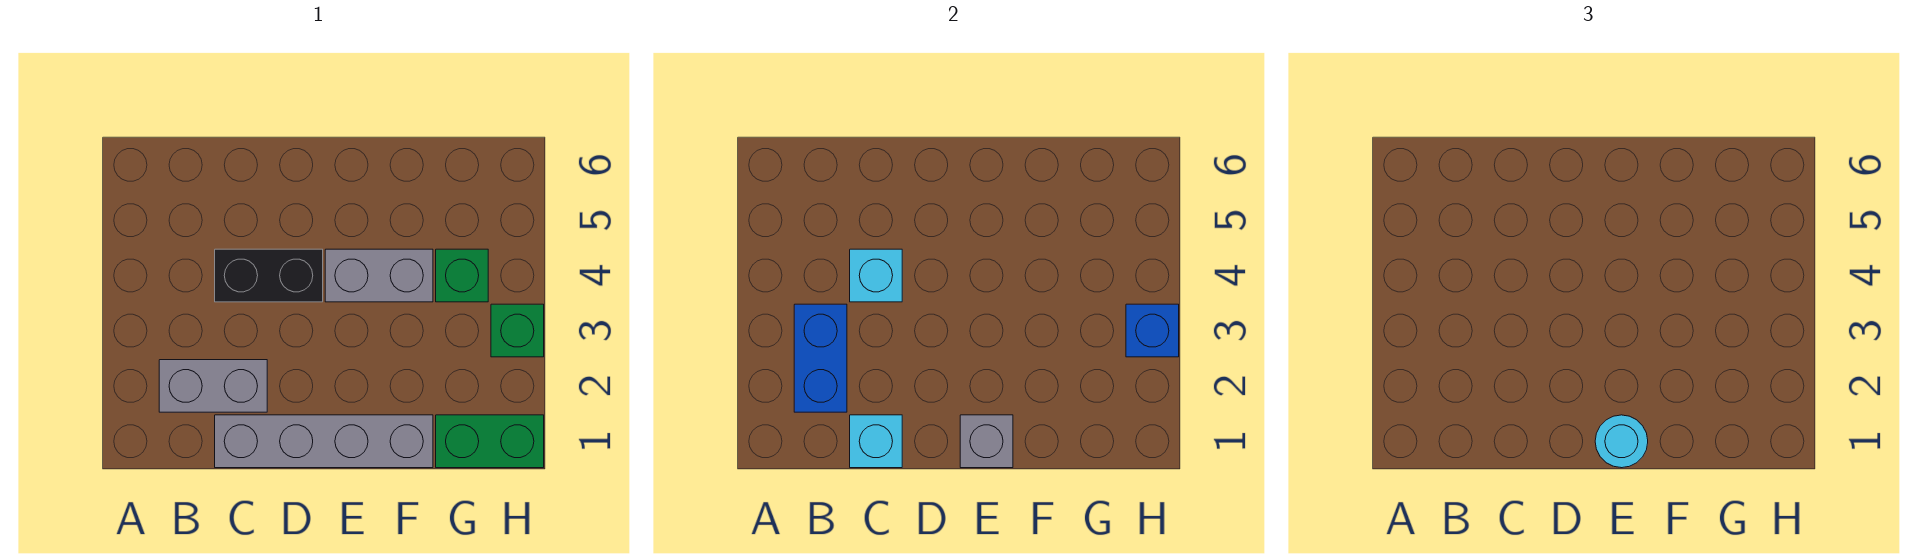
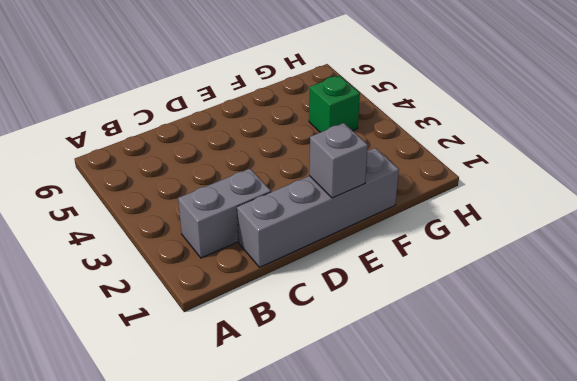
none -> black brick C4:D4 level 1
none -> grey brick E4:F4 level 1
none -> green brick G1:H1 level 1

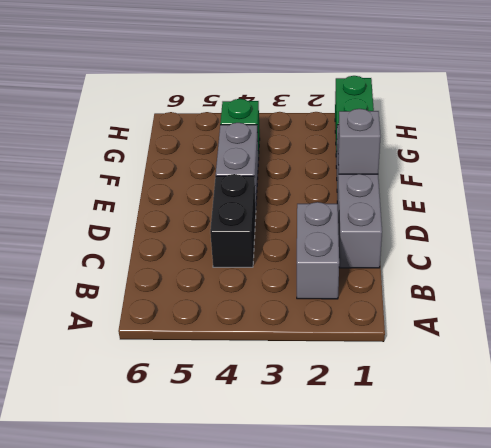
none -> green brick H3 level 1
none -> blue brick B2:B3 level 2
none -> cyan brick C1 level 2

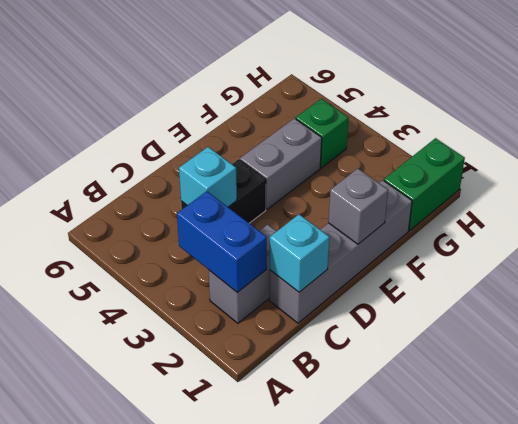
none -> green brick H3 level 1
none -> blue brick H3 level 2
none -> cyan round brick E1 level 3

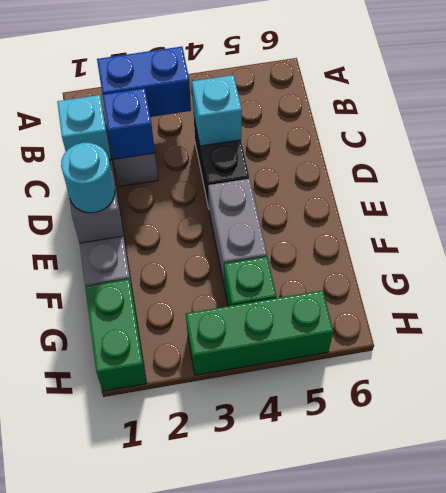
blue brick C2 level 2 -> blue brick H3 level 2
green brick H3:H5 level 1 -> green brick H3 level 1

